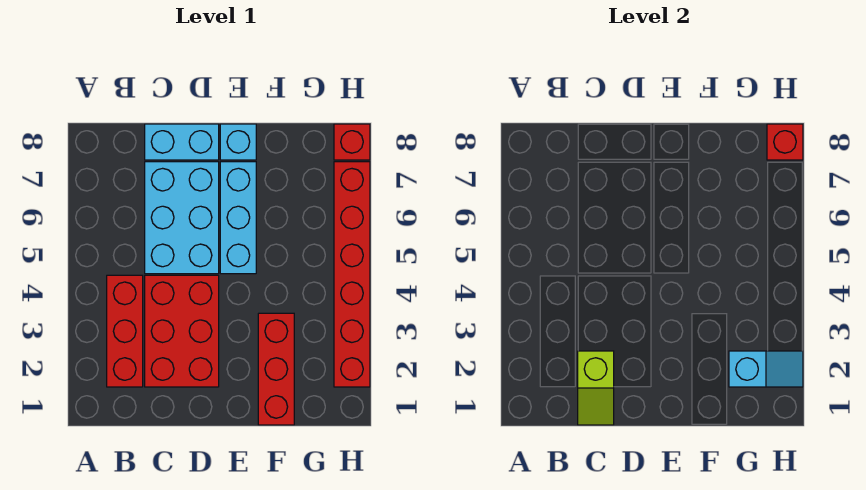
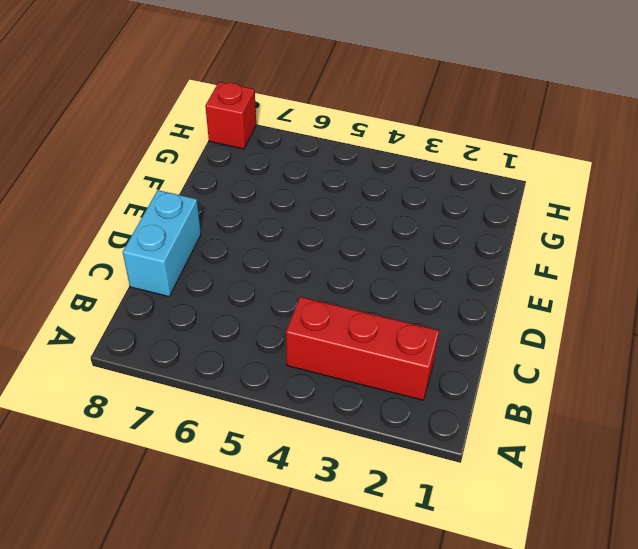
none -> red brick C2:D4 level 1
none -> cyan brick C5:D7 level 1
none -> cyan brick E5:E7 level 1

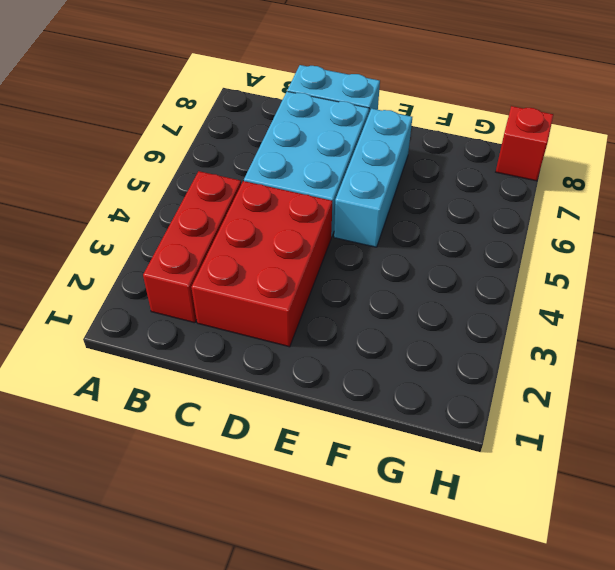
none -> cyan brick E8 level 1
none -> red brick F1:F3 level 1
none -> red brick H2:H7 level 1

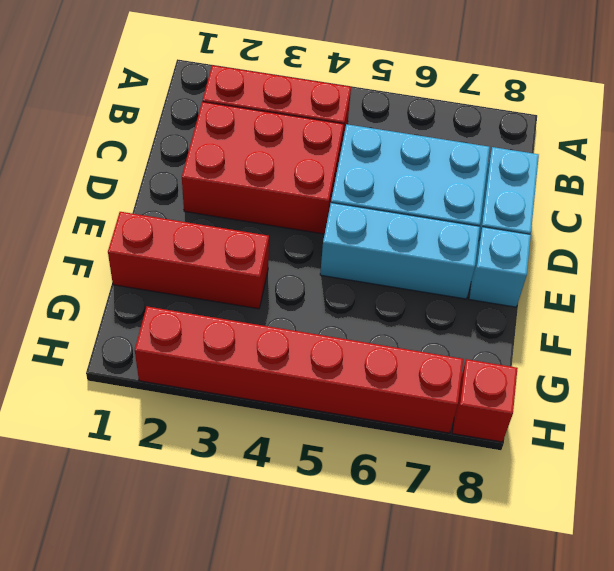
none -> lime slope C1:C2 level 2 top 2
none -> cyan slope G2:H2 level 2 top G
none -> red brick H8 level 2

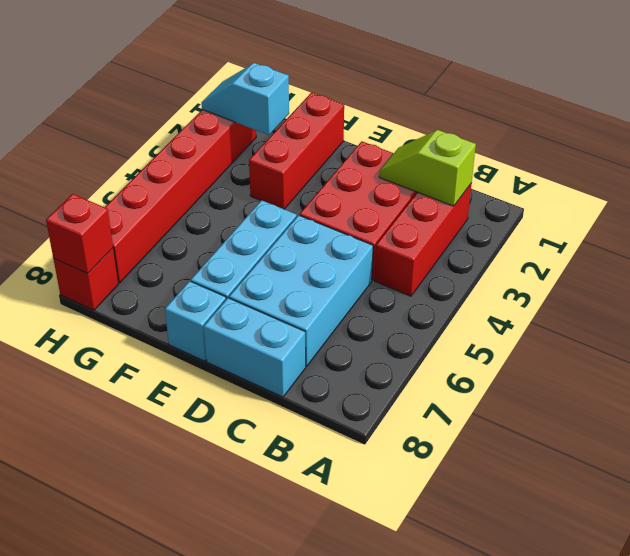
lime slope B2:C2 level 2 top B -> lime slope C1:C2 level 2 top 2

